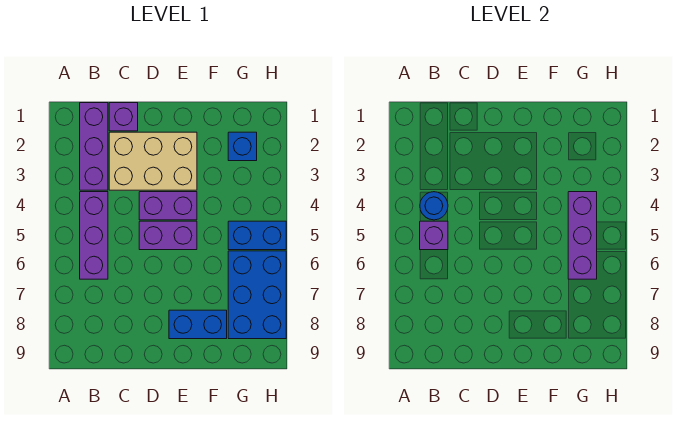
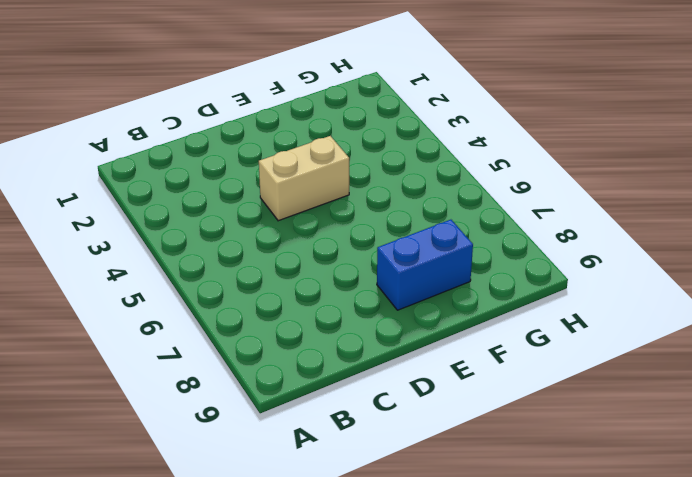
tan brick D4:E4 level 1 -> purple brick D4:E4 level 1
none -> purple brick B1:B3 level 1
none -> purple brick B4:B6 level 1
none -> purple brick C1 level 1

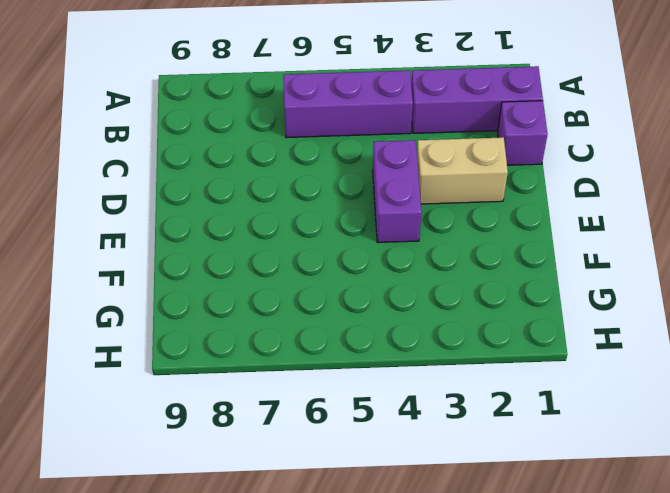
tan brick D2:D3 level 1 -> tan brick C2:E3 level 1
none -> purple brick D5:E5 level 1
none -> blue brick E8:F8 level 1
none -> blue brick G2 level 1

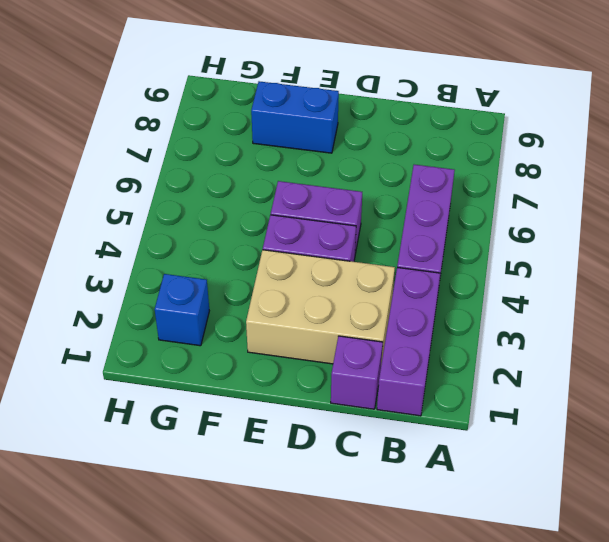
none -> blue brick G5:H5 level 1
none -> blue brick G6:H8 level 1
none -> blue round brick B4 level 2

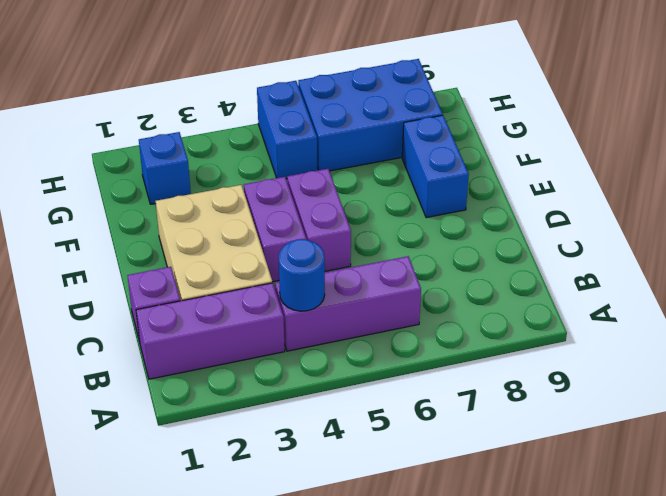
none -> purple brick B5 level 2
none -> purple brick G4:G6 level 2

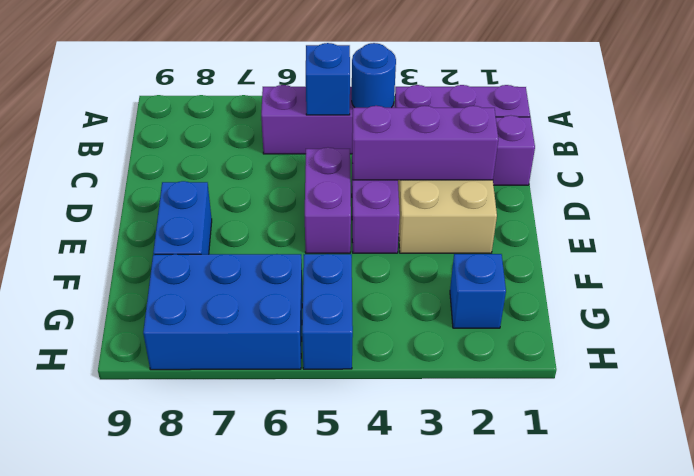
blue brick B5 level 2 -> purple brick B5 level 2
purple brick D2:D4 level 2 -> purple brick G4:G6 level 2

